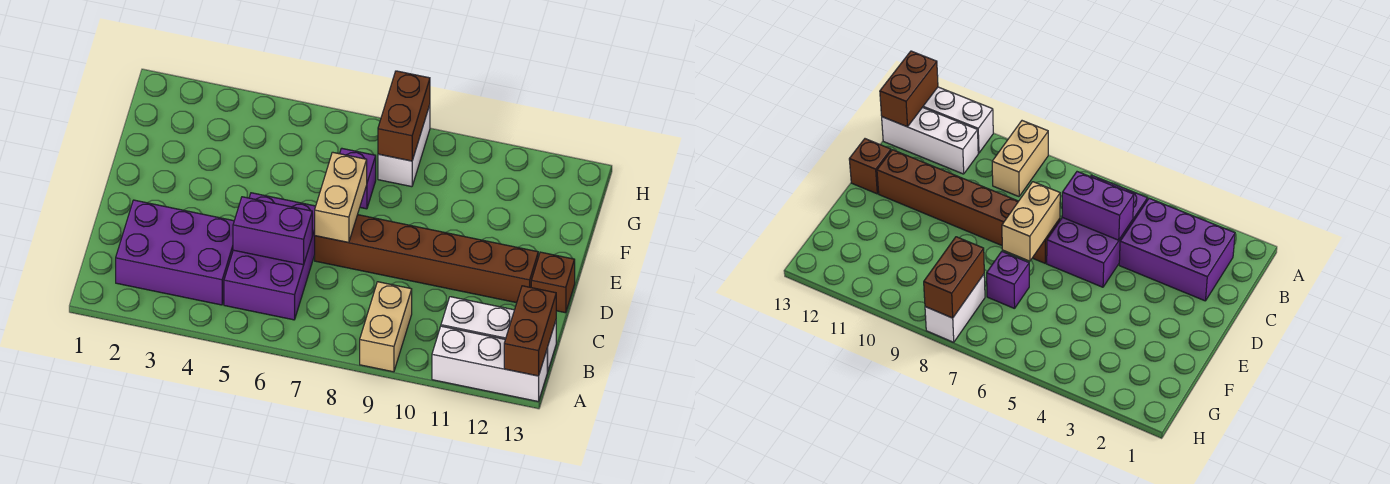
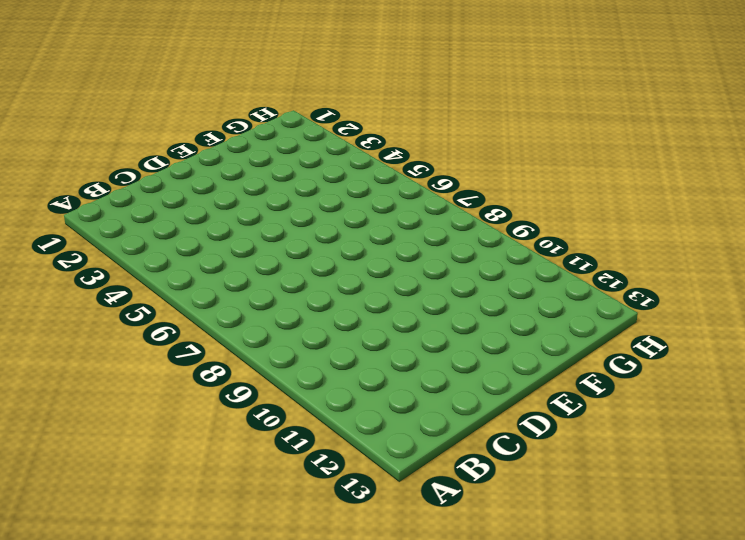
none -> tan brick A9:B9 level 1
none -> white brick A11:A13 level 1
none -> purple brick B2:C4 level 1

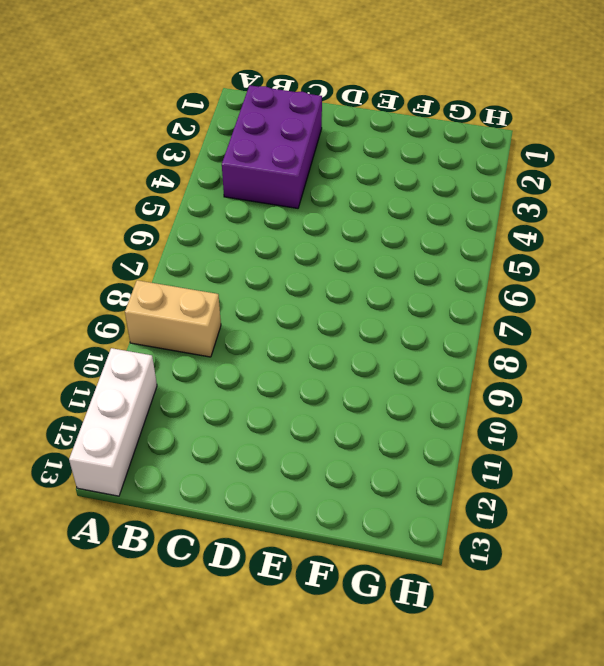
none -> purple brick B5:D6 level 1
none -> white brick B11:B13 level 1
none -> brown brick D7:D12 level 1

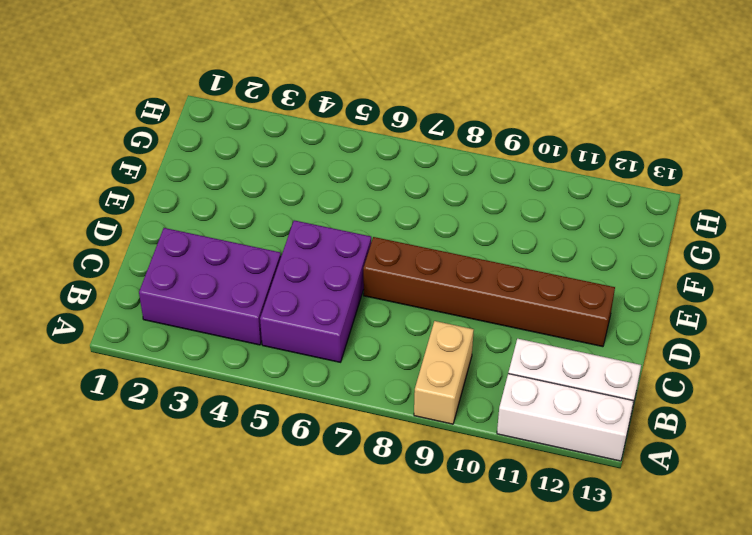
none -> brown brick D13 level 1
none -> purple brick F7 level 1
none -> white brick G8:H8 level 1

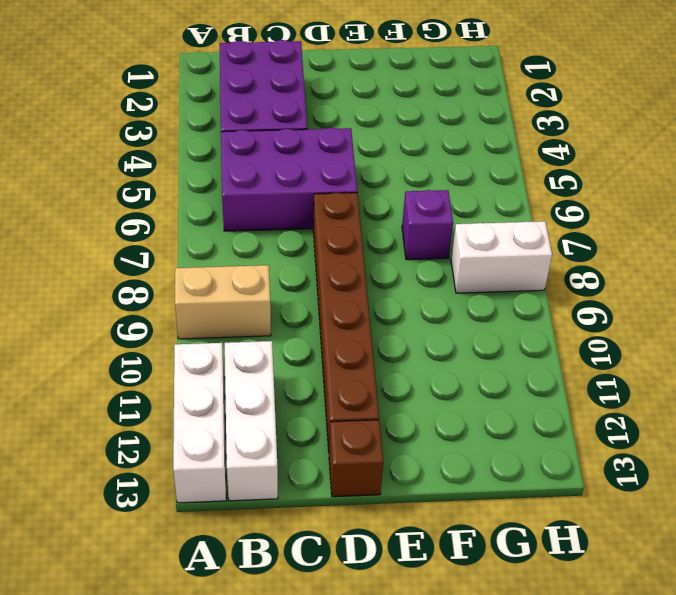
none -> brown brick A13:B13 level 2
none -> purple brick C5:C6 level 2
none -> tan brick D7:E7 level 2

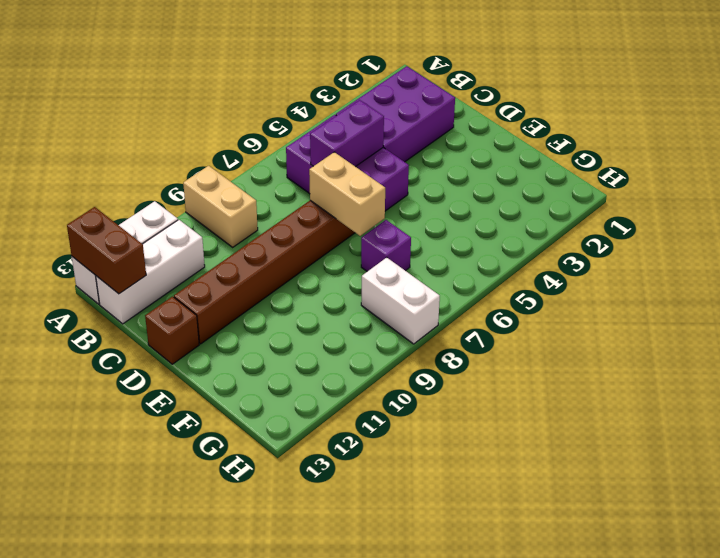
none -> brown brick G8:H8 level 2

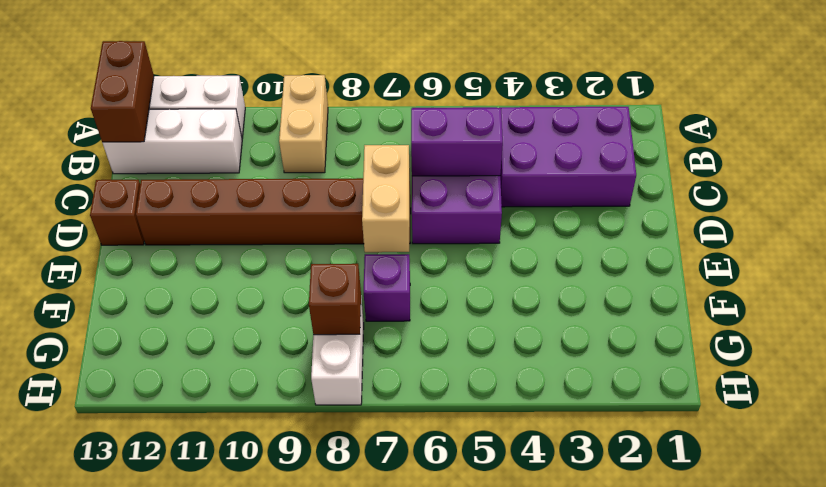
brown brick G8 level 2 -> brown brick G8:H8 level 2

